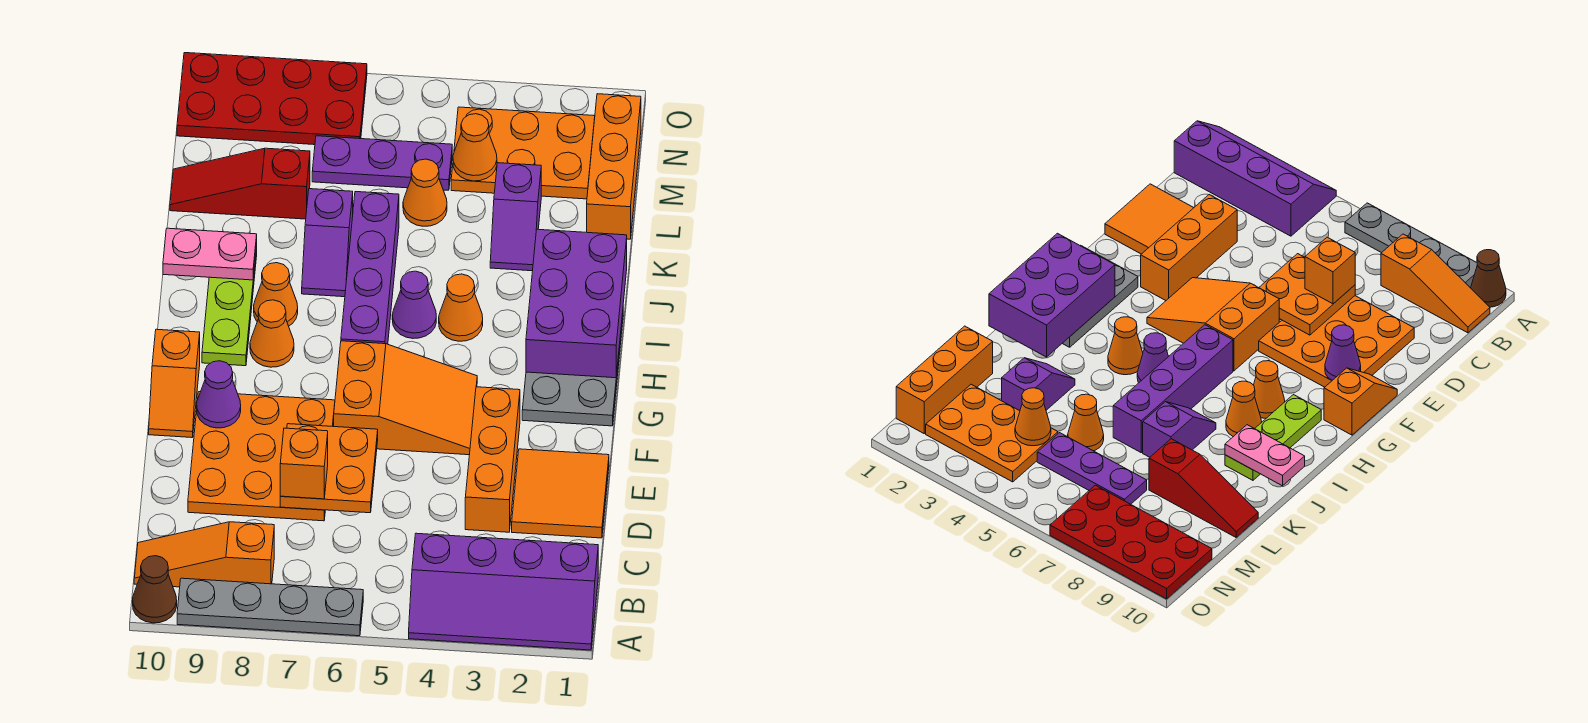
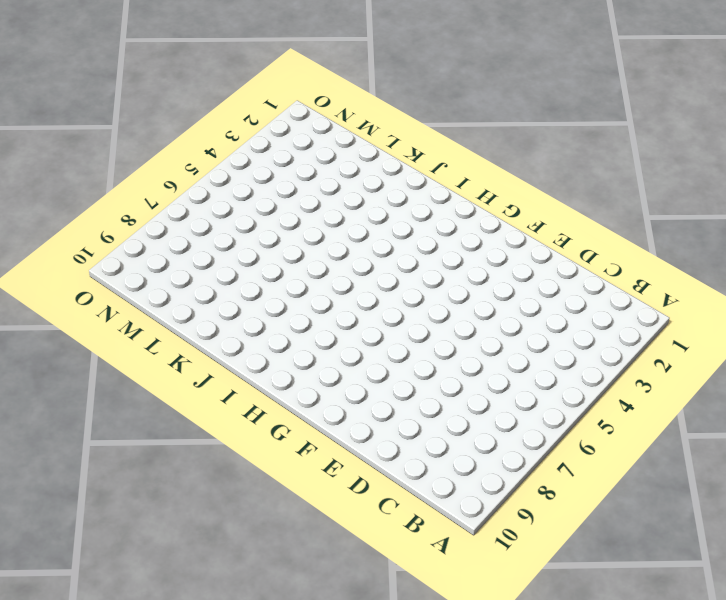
none -> purple slope A1:B4 level 1 top B
none -> grey plate A6:A9 level 1
none -> brown cone A10 level 1
none -> orange slope B8:B10 level 1 top 8

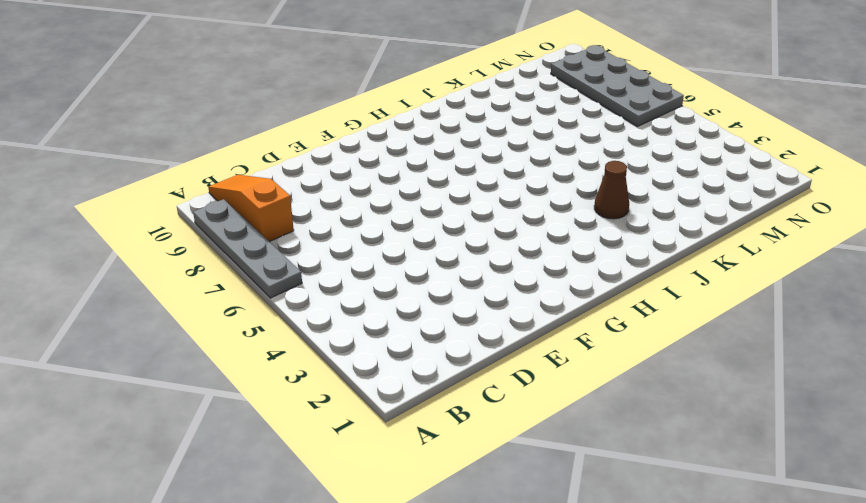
brown cone J3 level 1 -> brown cone A10 level 1
grey plate N6:O9 level 1 -> red plate N7:O10 level 1
none -> purple slope A1:B4 level 1 top B
none -> orange tile D1:E2 level 1
none -> orange brick D3:F3 level 1
none -> orange plate D7:F9 level 1

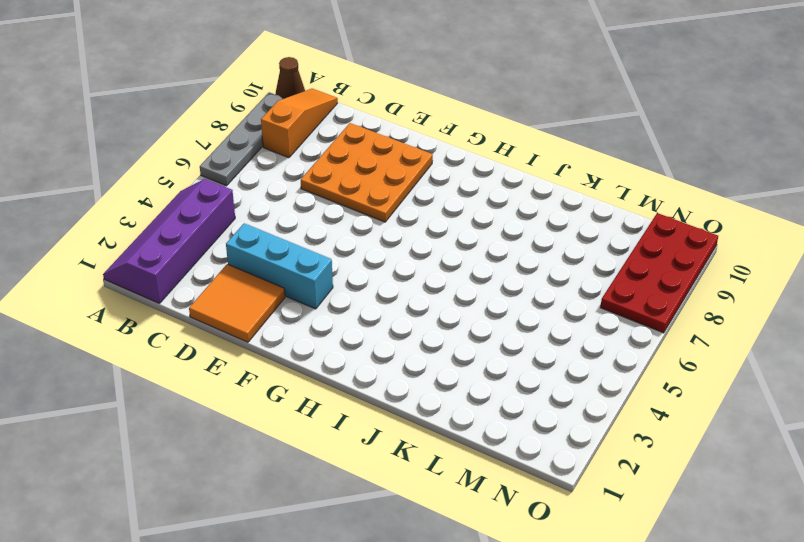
cyan brick D3:F3 level 1 -> orange brick D3:F3 level 1
none -> orange slope F4:G6 level 1 top 6
none -> orange slope F10:G10 level 1 top G
none -> grey plate G1:I2 level 1
none -> purple brick H6:K6 level 1

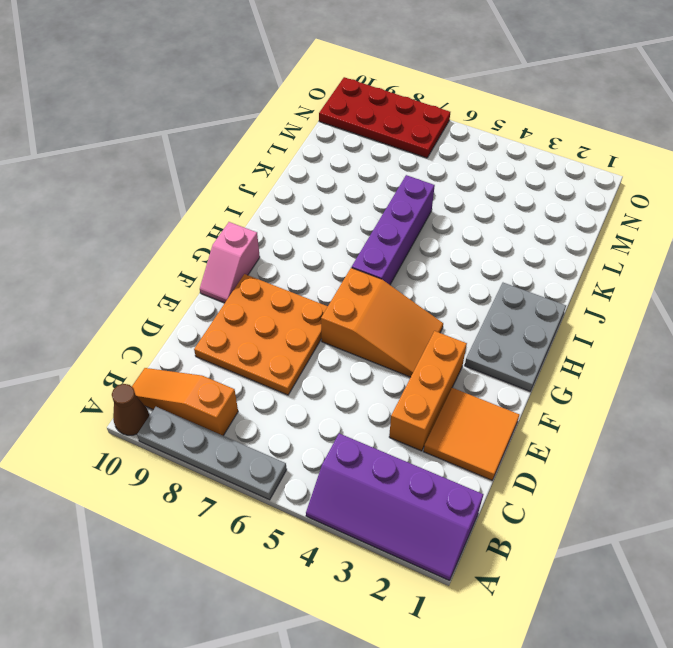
pink slope F10:G10 level 1 top G -> orange slope F10:G10 level 1 top G
none -> orange cone H8 level 1
none -> lime plate H9:J9 level 1
none -> orange cone I4 level 1
none -> purple cone I5 level 1

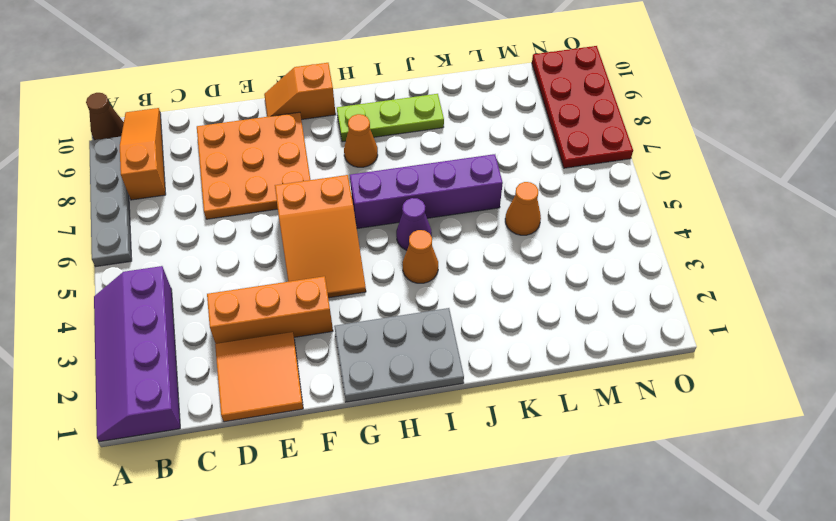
none -> orange cone I8 level 1
none -> purple slope J7:K7 level 1 top K
none -> purple slope K3:L3 level 1 top L
none -> orange brick L1:N1 level 1

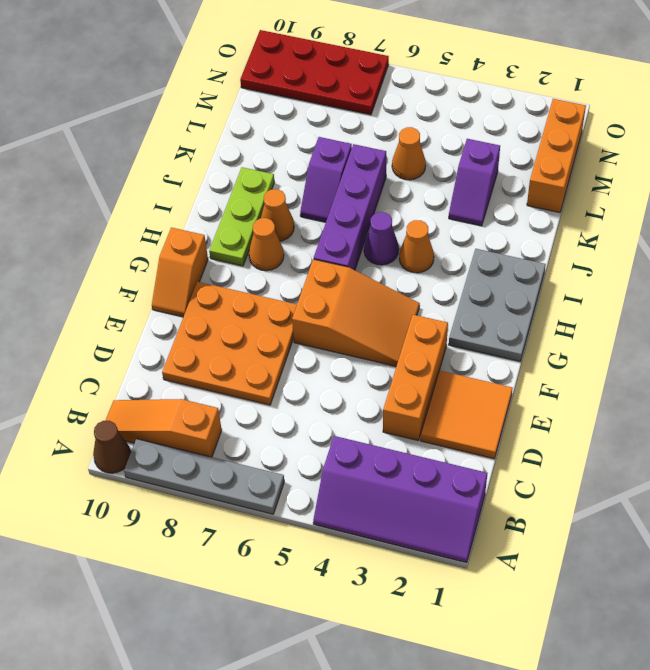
none -> red slope L8:L10 level 1 top 8
none -> orange plate M2:N4 level 1
none -> purple plate M5:M7 level 1
none -> orange plate D6:E7 level 2

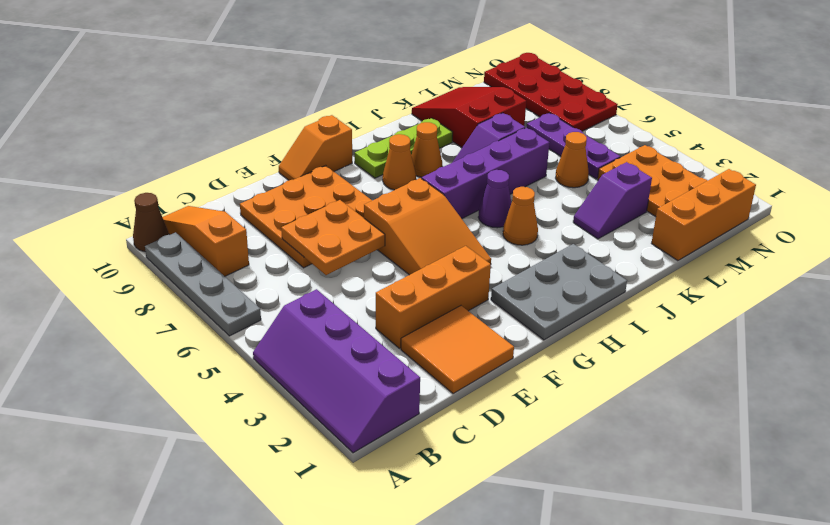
red slope K8:L10 level 1 top 8 -> red slope L8:L10 level 1 top 8
none -> purple cone F9 level 2
none -> purple brick H1:J2 level 2
none -> pink plate J9:J10 level 2
none -> orange cone M4 level 2

